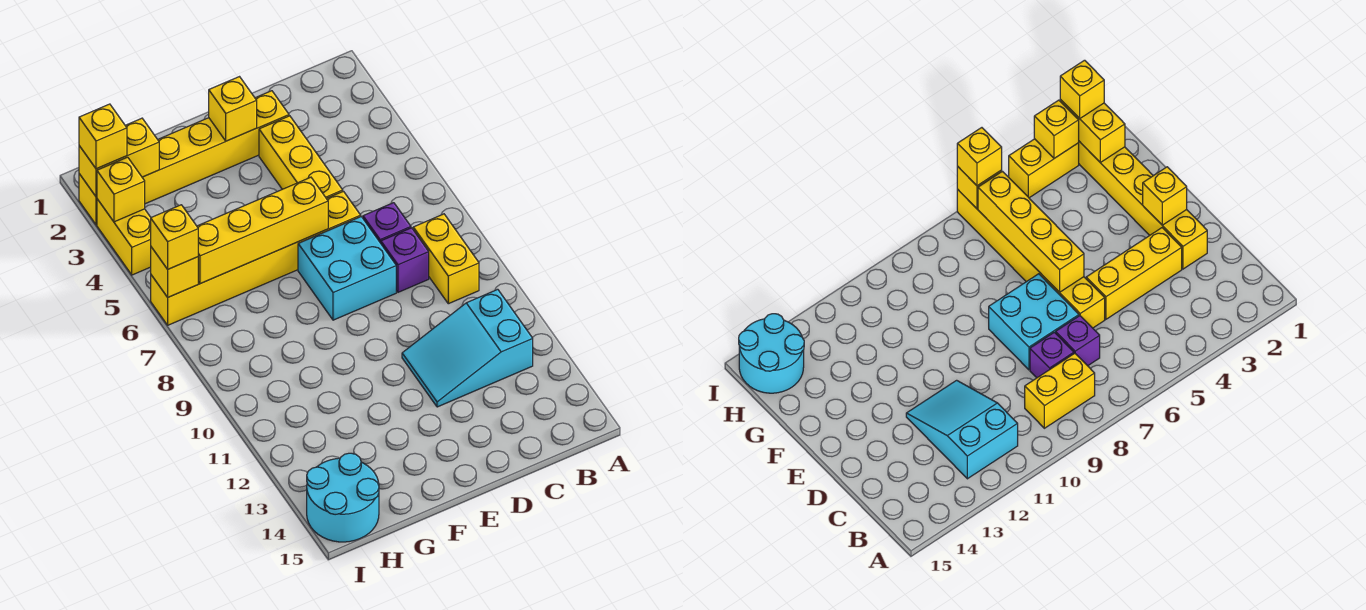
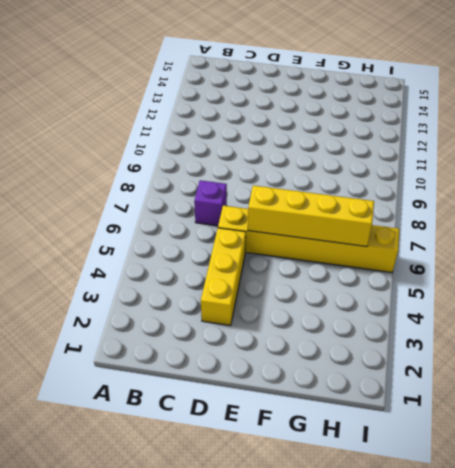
none -> yellow brick B8:B9 level 1
none -> cyan slope B11:D12 level 1 top B
none -> purple brick C8 level 1

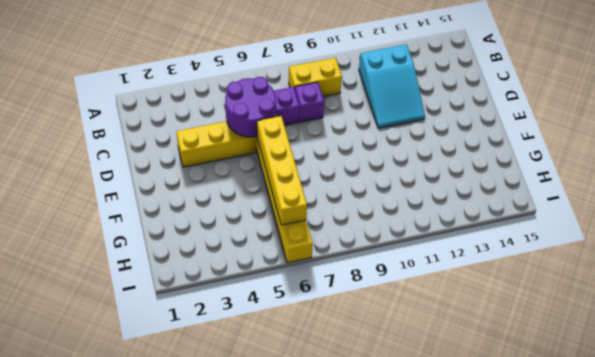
purple round brick C5:D6 level 2 -> none
none -> yellow brick D2:I2 level 1
none -> cyan brick D7:E8 level 1
none -> cyan round brick H14:I15 level 1

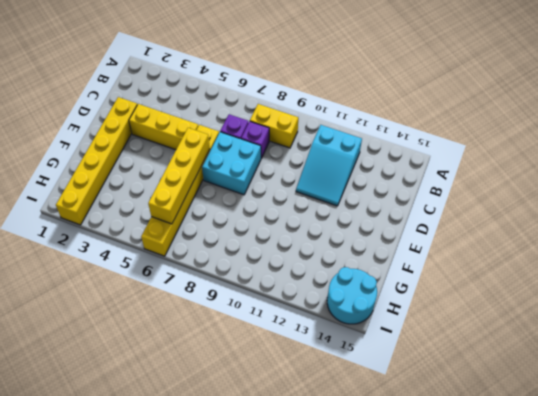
none -> yellow brick I3:I4 level 1
none -> yellow brick E2 level 2
none -> yellow brick H2:I2 level 2

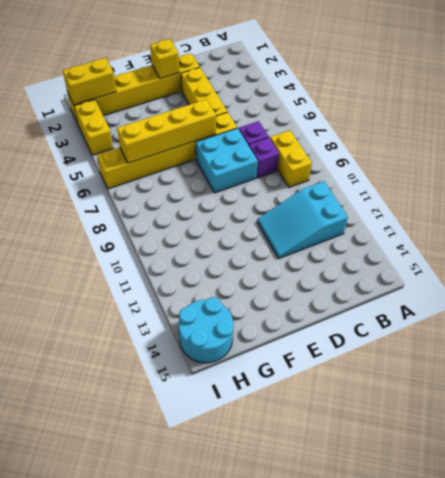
none -> yellow brick I3 level 2
none -> yellow brick I6 level 2
none -> yellow brick I2 level 3

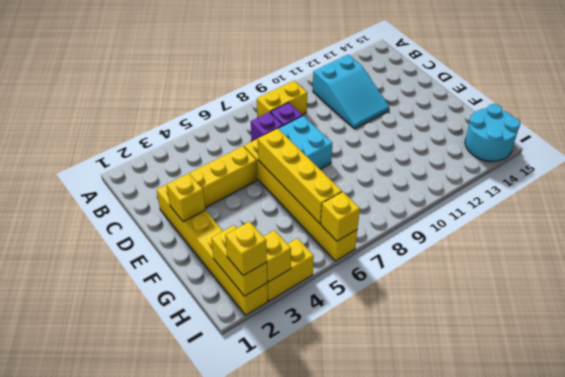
none -> yellow brick I6 level 3

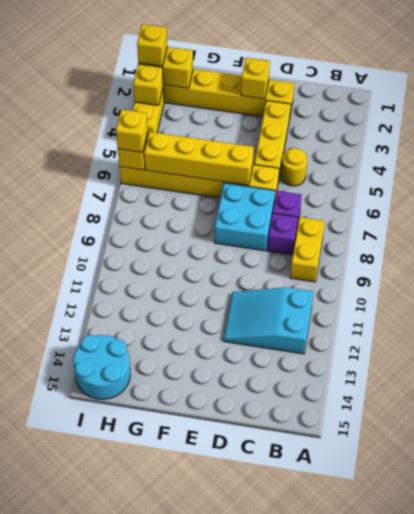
yellow round brick C5 level 1 -> none

